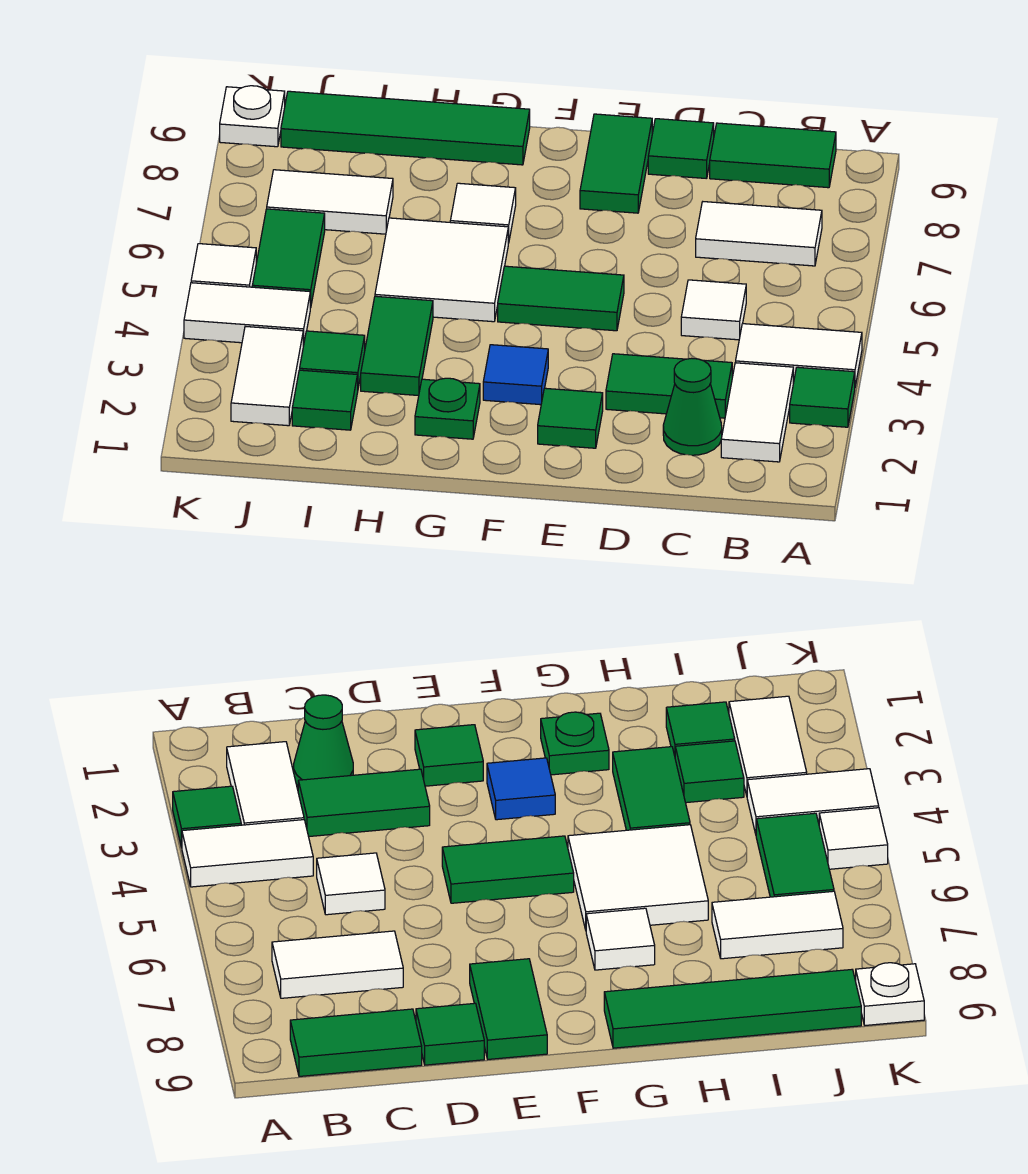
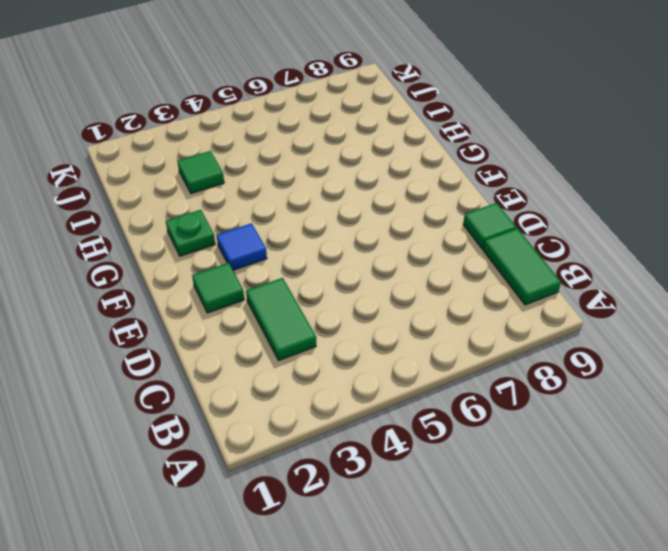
none -> green tile A3 level 1
none -> white tile A4:B4 level 1
none -> white tile B2:B3 level 1

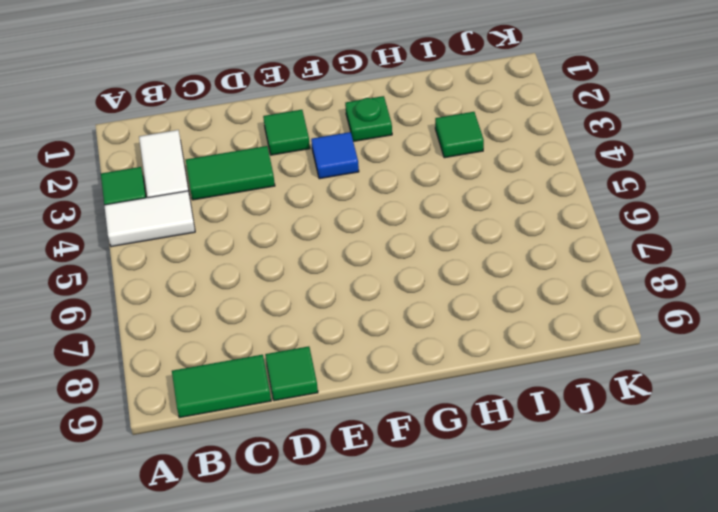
none -> white tile B7:C7 level 1
none -> green cone C2 level 1
none -> white tile C5 level 1

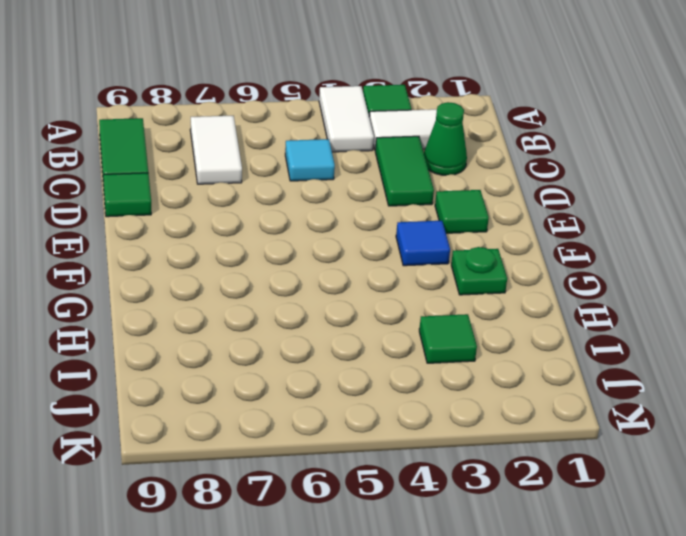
cyan tile C5 level 1 -> white tile C5 level 1
none -> green tile E5:F5 level 1
none -> green tile E8:E9 level 1
none -> white tile G5:H6 level 1

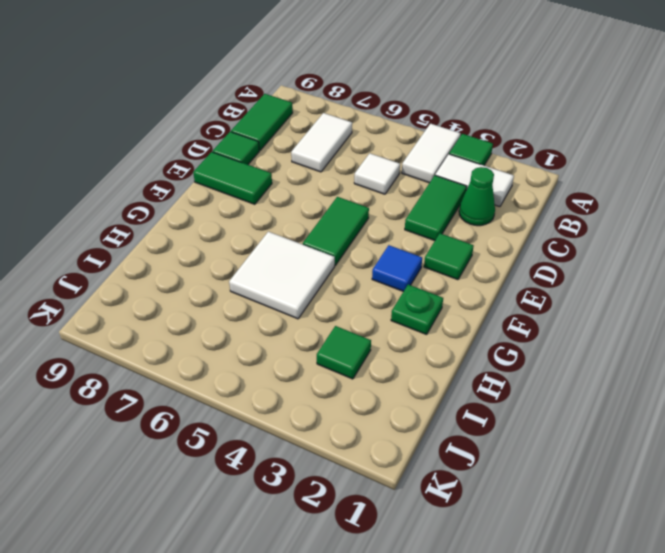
none -> white tile G7 level 1
none -> green tile G9:J9 level 1
none -> green tile H3:H4 level 1

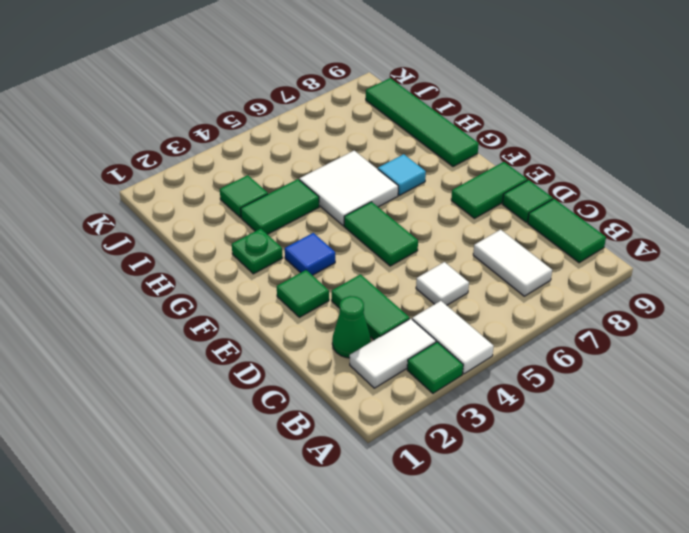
cyan tile G7 level 1 -> white tile G7 level 1
none -> green tile I2 level 1
none -> white tile I7:J7 level 1
none -> white tile J2:J3 level 1

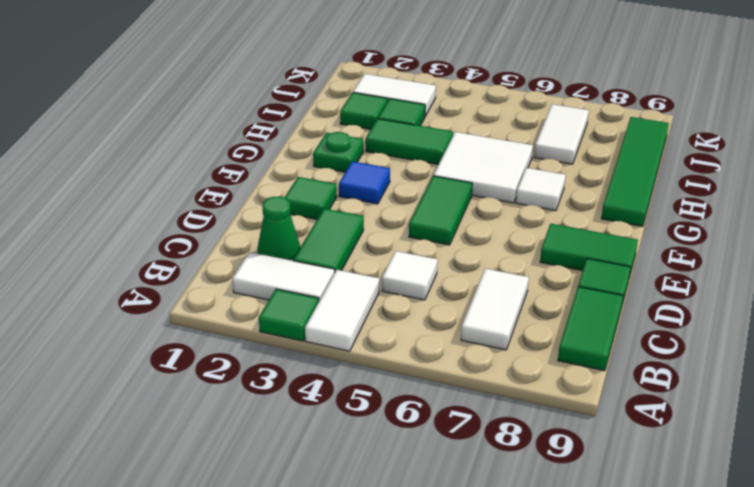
none -> white tile J4:K4 level 1
none -> green tile J5:J6 level 1
none -> white tile K5 level 1

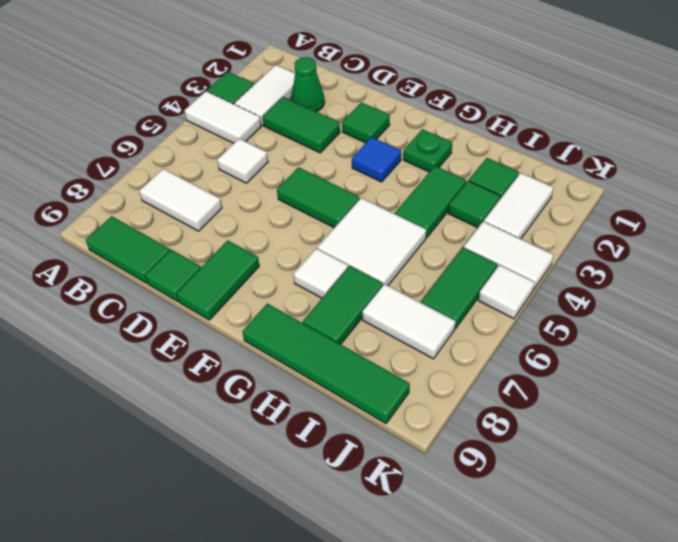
green tile H7:H8 level 1 -> none
none -> white plate K9 level 1

